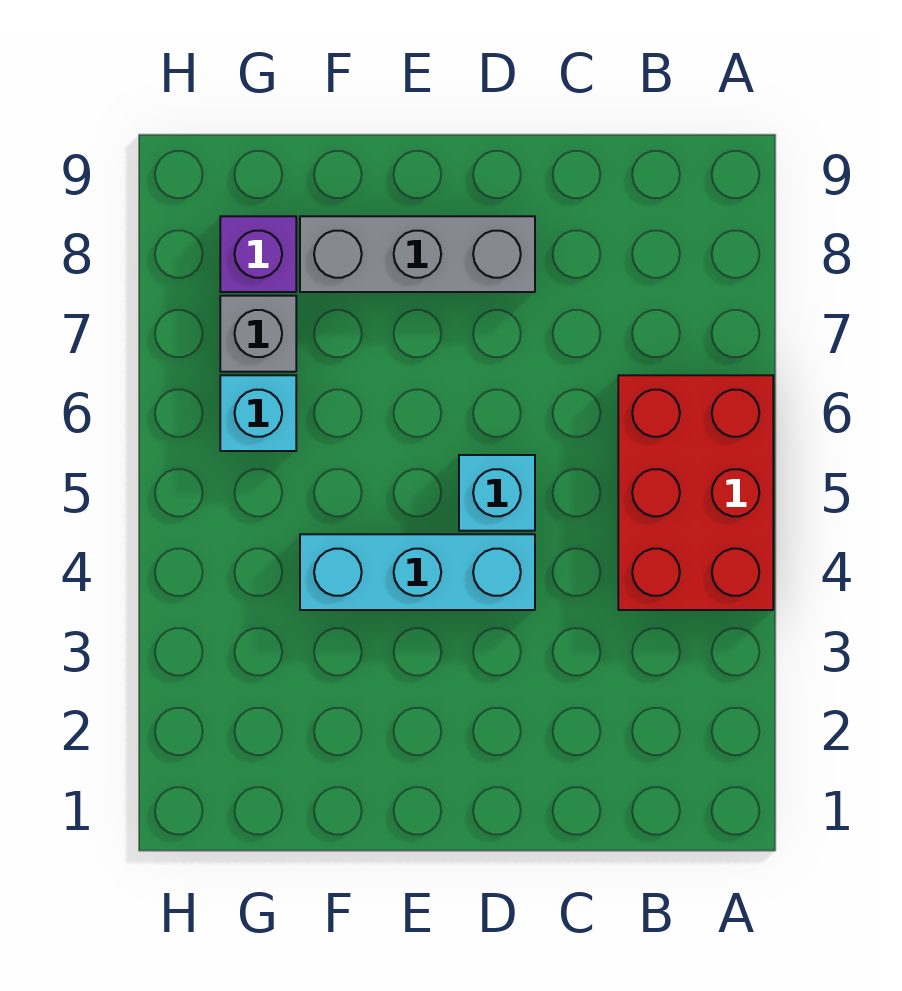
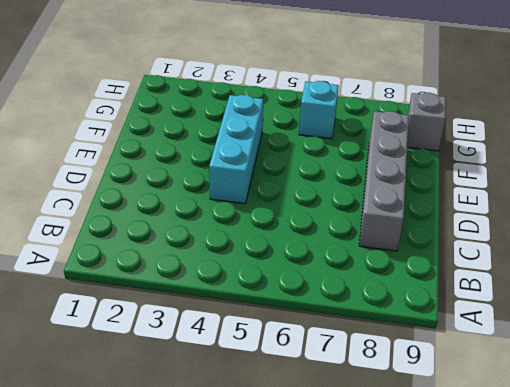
grey brick C8:F8 level 1 -> grey brick D8:F8 level 1
grey brick G9 level 1 -> grey brick G7 level 1
none -> red brick A4:B6 level 1
none -> cyan brick D5 level 1

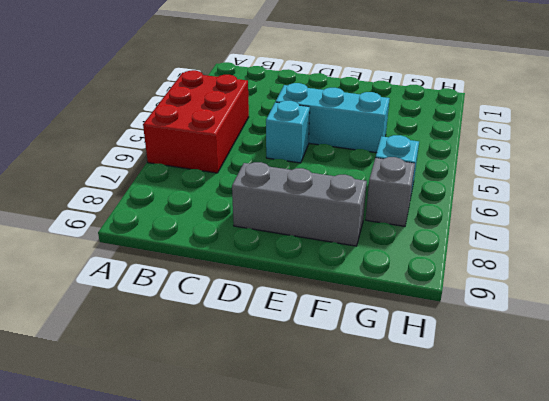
none -> purple brick G8 level 1

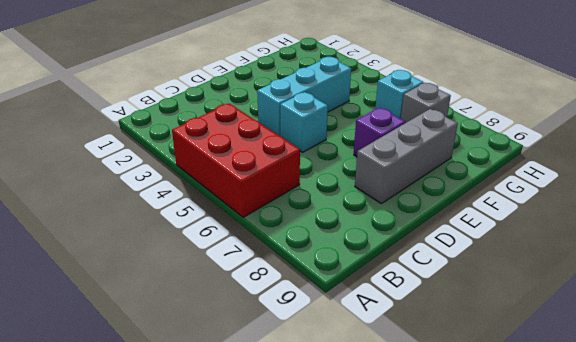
purple brick E7 level 1 -> purple brick G8 level 1

